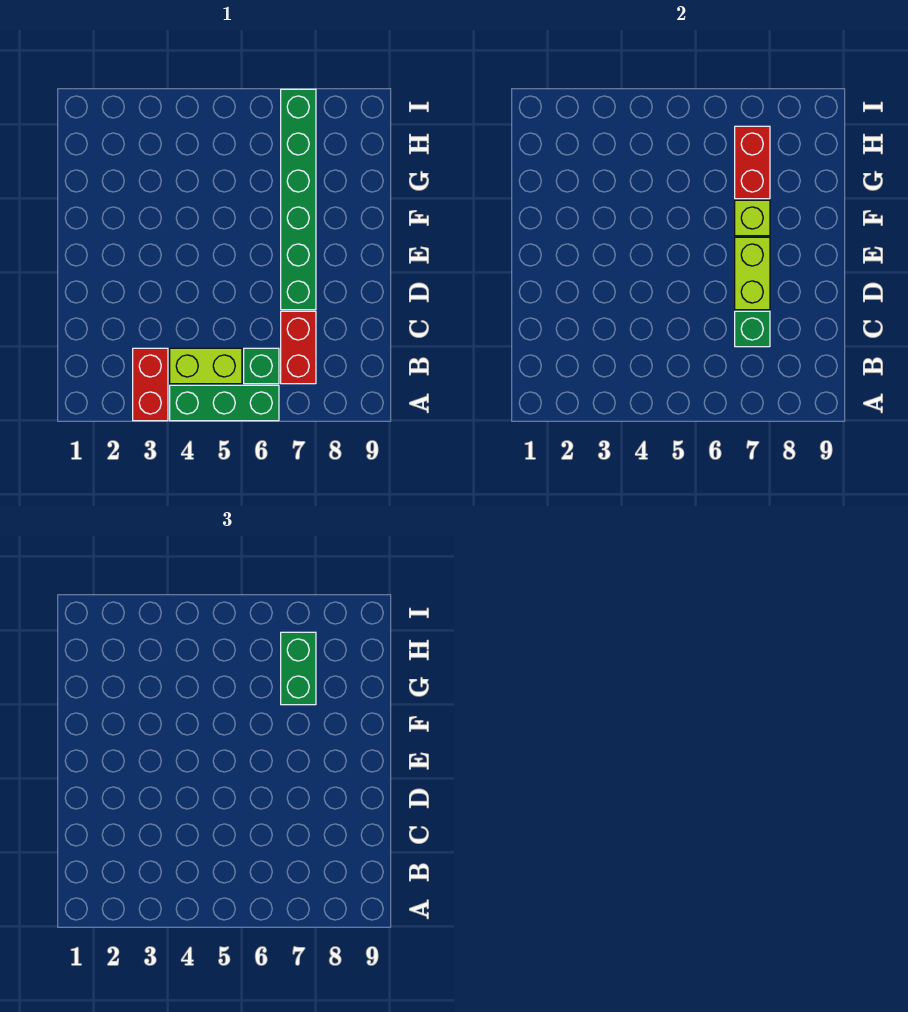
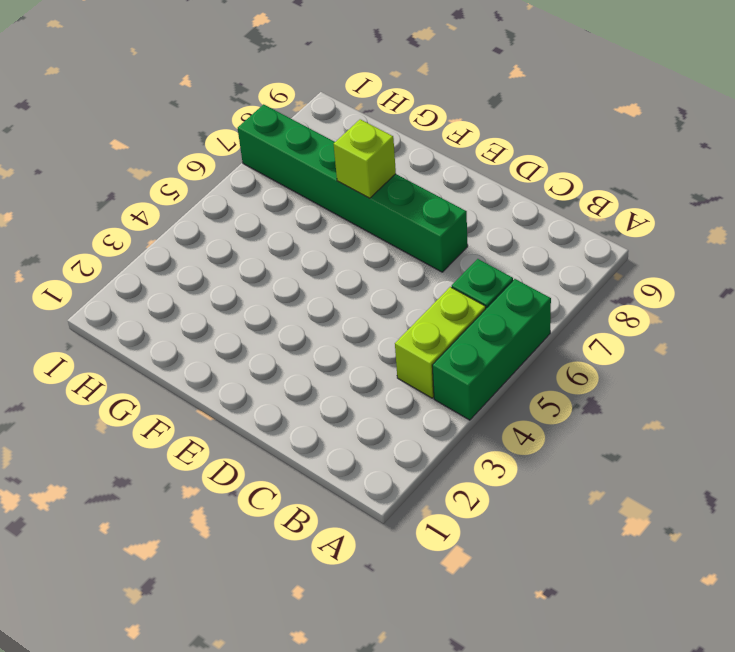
none -> red brick A3:B3 level 1
none -> red brick B7:C7 level 1

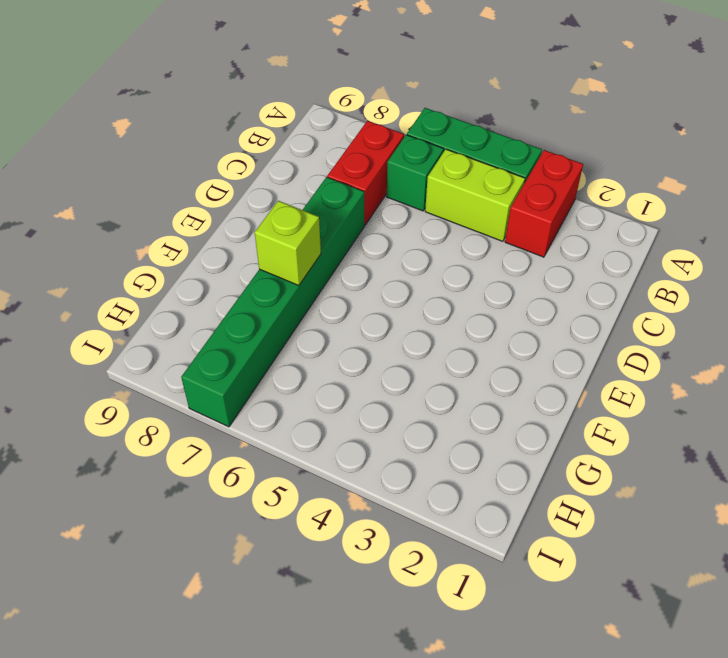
none -> green brick C7 level 2
none -> lime brick D7:E7 level 2

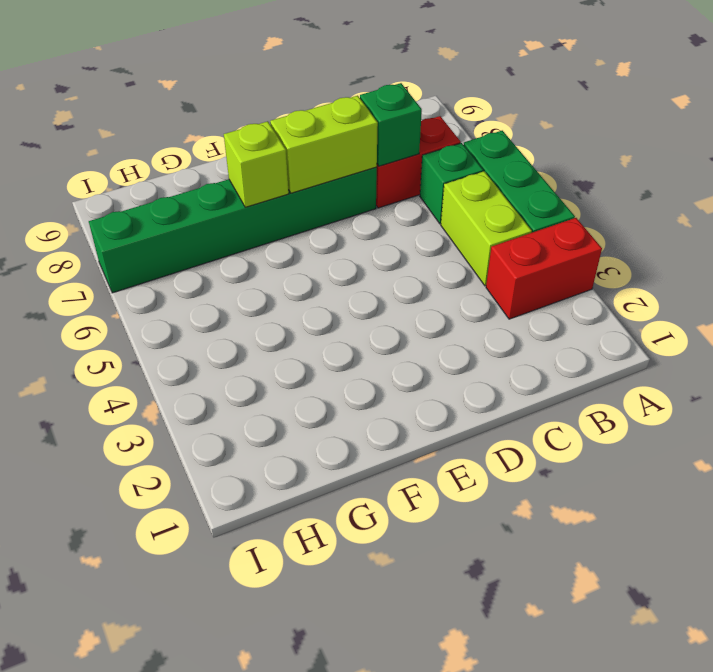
none -> red brick G7:H7 level 2
none -> green brick G7:H7 level 3

